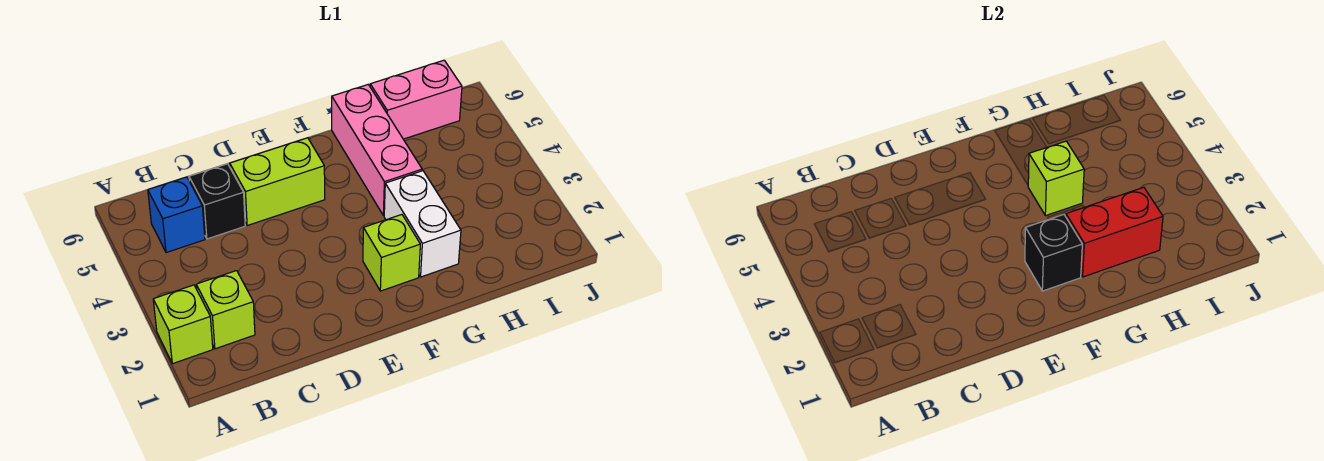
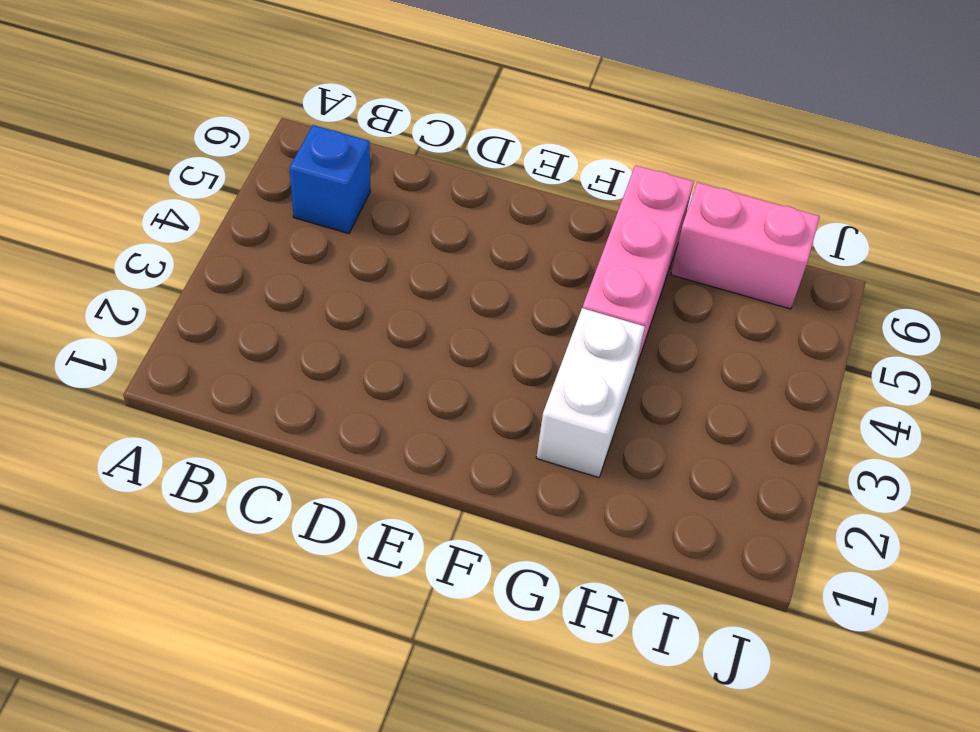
none -> lime brick A2 level 1
none -> lime brick B2 level 1
none -> black brick C5 level 1

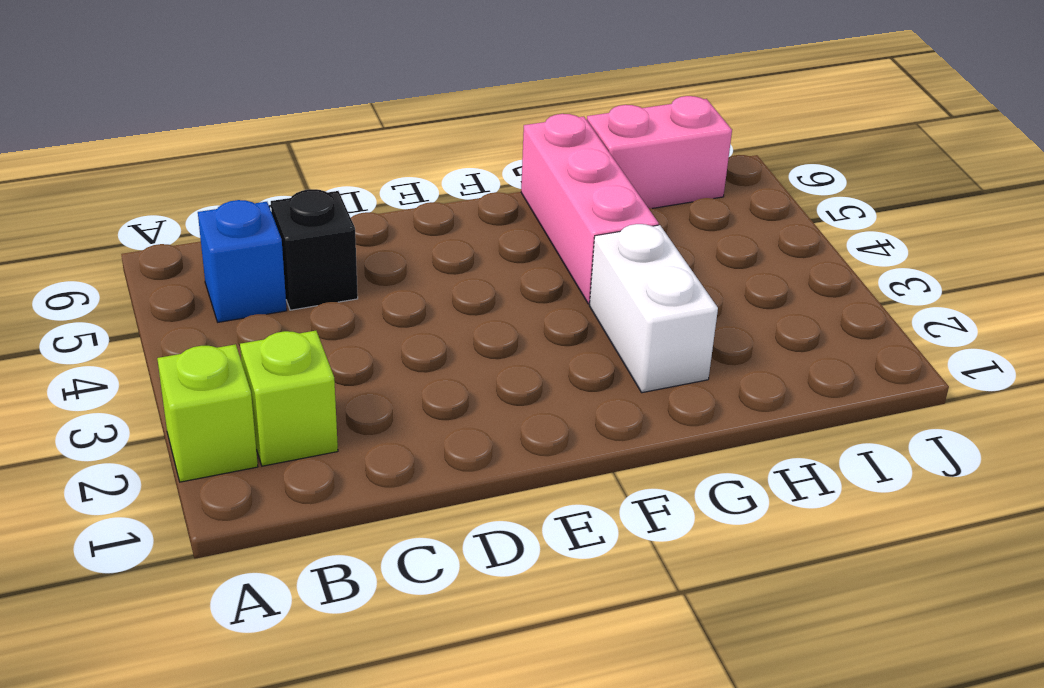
none -> lime brick D5:E5 level 1
none -> lime brick F2 level 1
none -> black brick F2 level 2

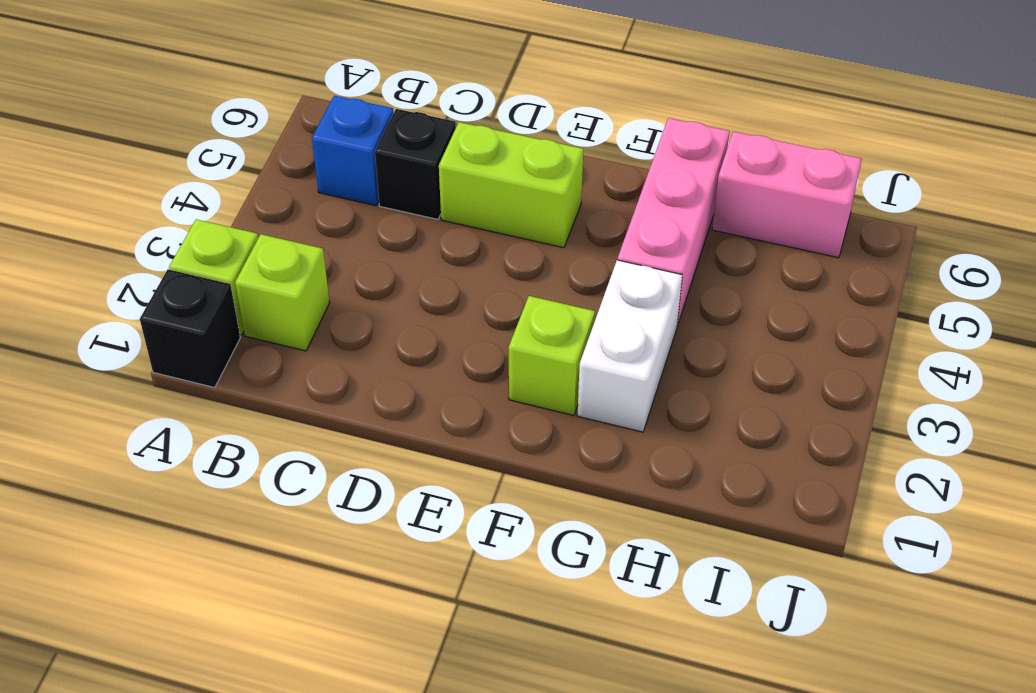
black brick A1 level 1 -> black brick F2 level 2
none -> red brick G2:H2 level 2
none -> lime brick G4 level 2

